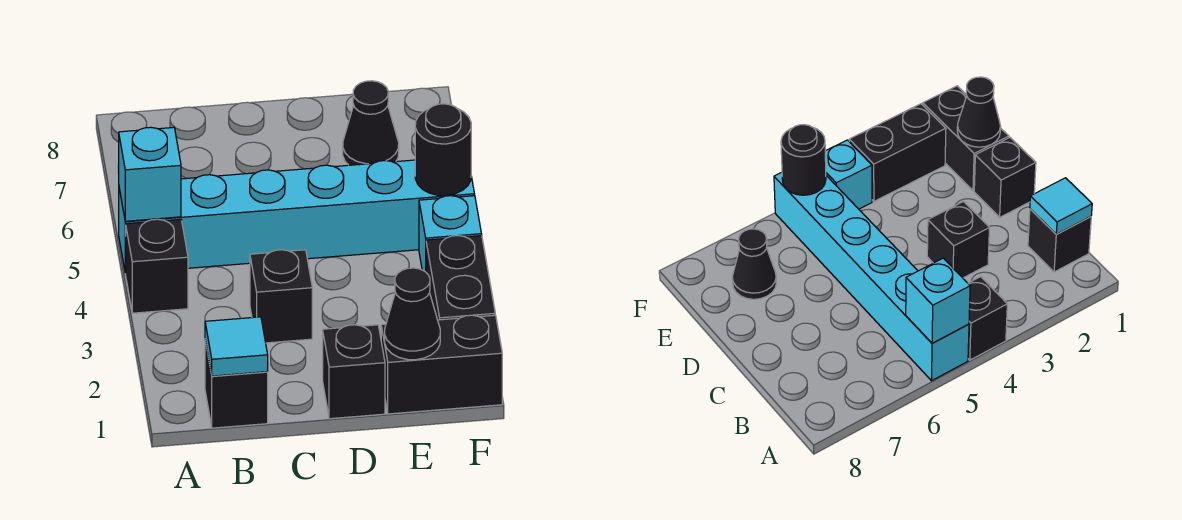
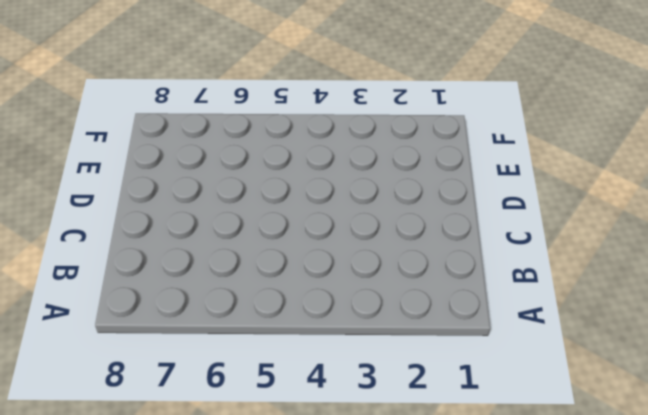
none -> black brick A4 level 1
none -> cyan brick A5:F5 level 1
none -> black brick B1 level 1

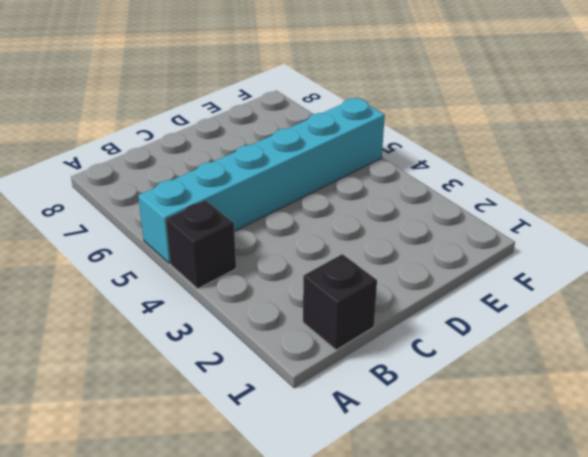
none -> black brick C3 level 1
none -> black brick D1 level 1
none -> black brick E1:F1 level 1

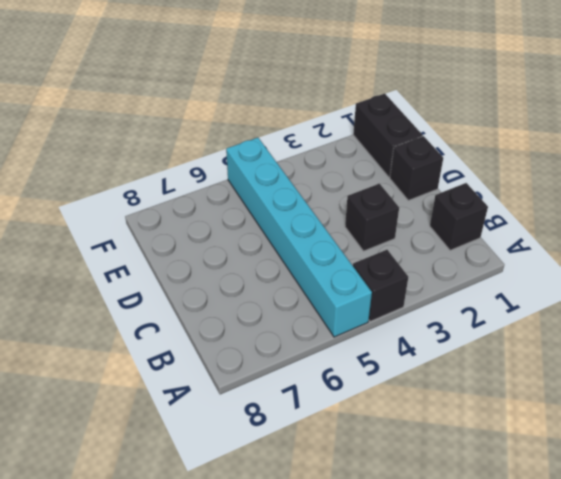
none -> black cone E7 level 1
none -> black brick F2:F3 level 1
none -> cyan brick F4 level 1

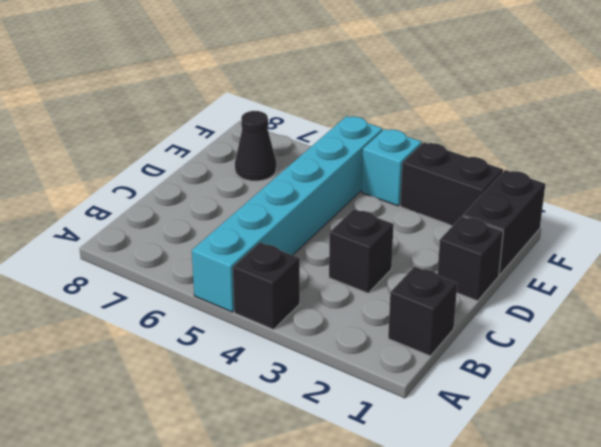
none -> cyan brick A5 level 2
none -> cyan tile B1 level 2
none -> black cone E1 level 2

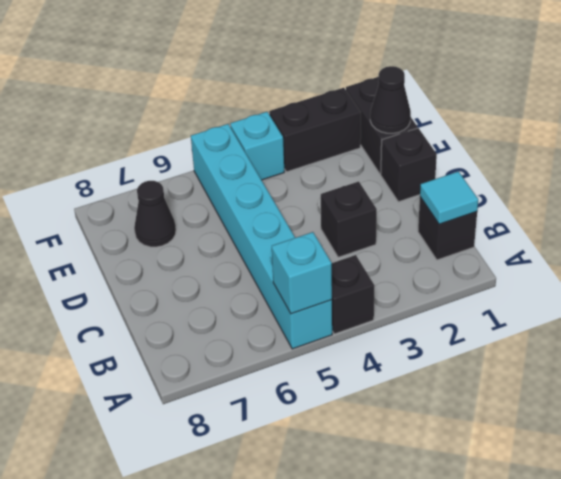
none -> black round brick F5 level 2

